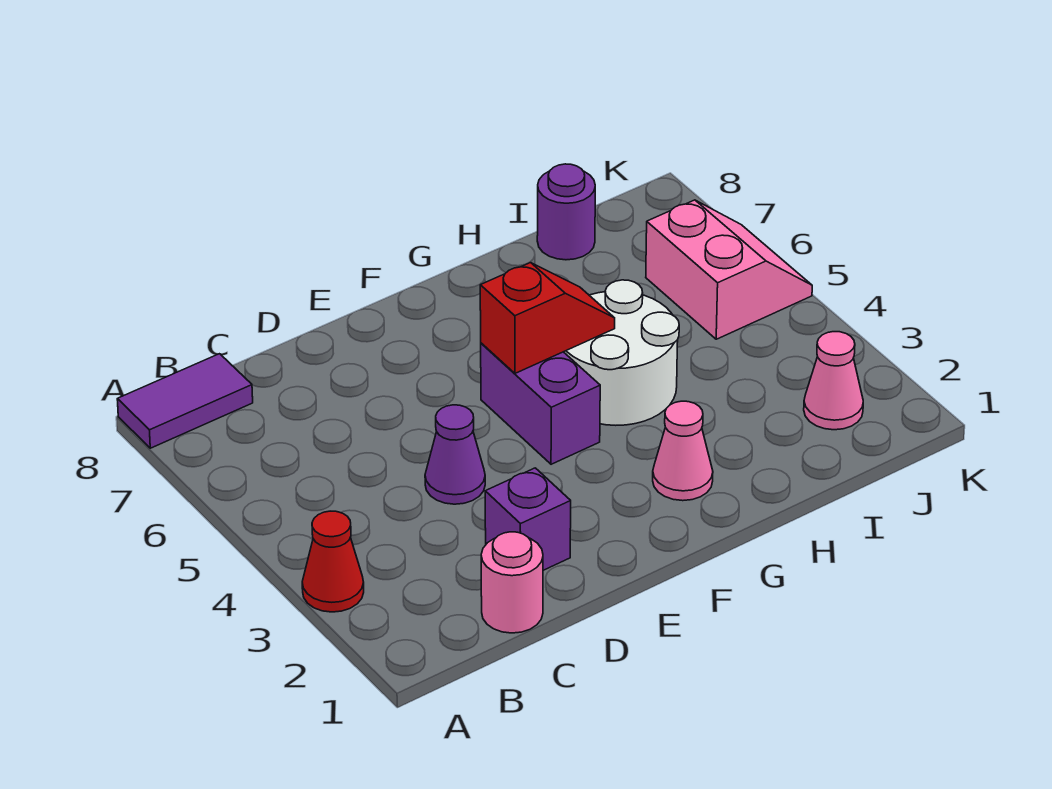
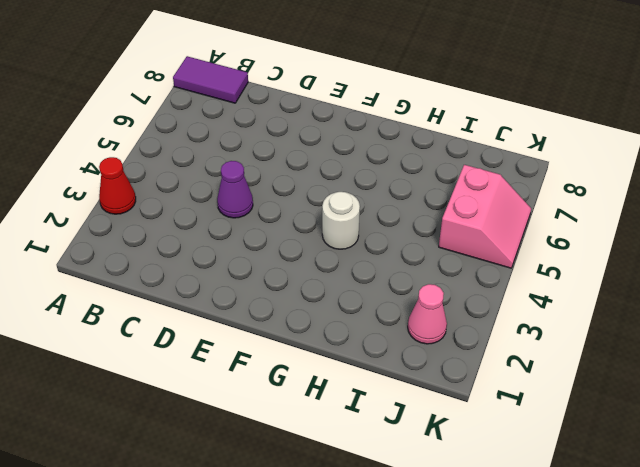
white round brick G4 level 1 -> white round brick G4:H5 level 1
none -> pink round brick C1 level 1
none -> purple brick D2 level 1
none -> purple brick F4:F5 level 1

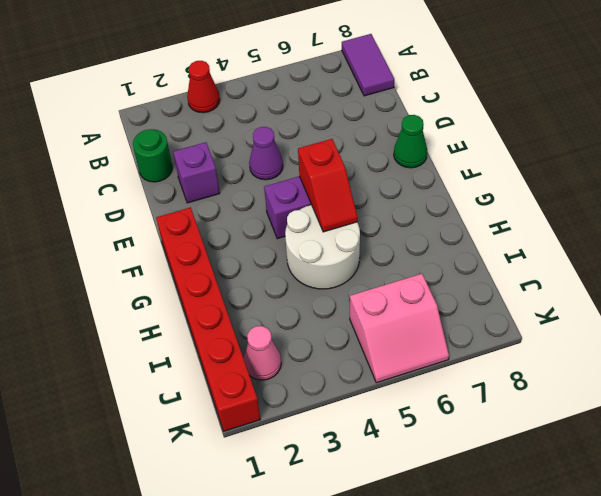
green round brick C1 level 1 -> pink round brick C1 level 1
green cone E8 level 1 -> none
red brick F1:K1 level 1 -> none
none -> pink cone G2 level 1
none -> purple round brick I8 level 1

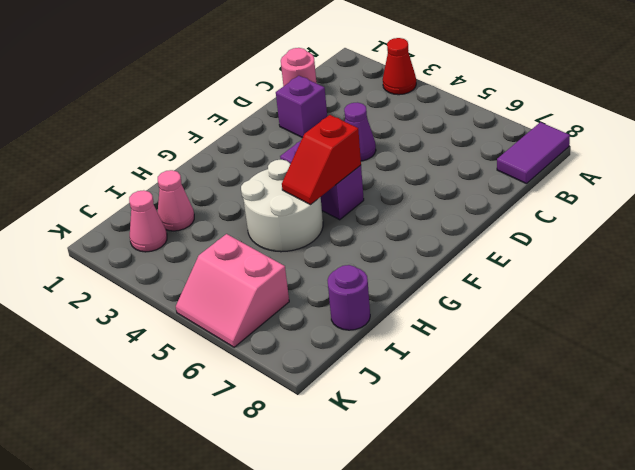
pink cone I2 level 1 -> pink cone G2 level 1

